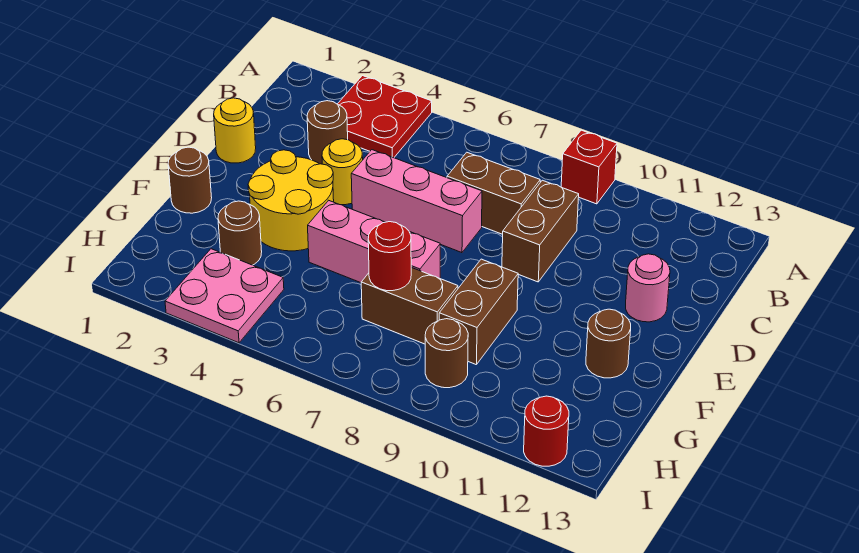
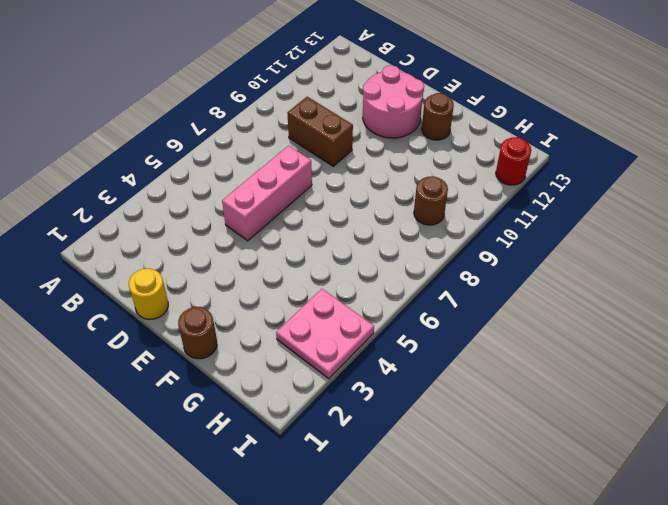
pink round brick D11:E12 level 1 -> pink round brick D12 level 1
none -> red plate A3:B4 level 1
none -> red brick A9 level 1
none -> brown round brick C3 level 1

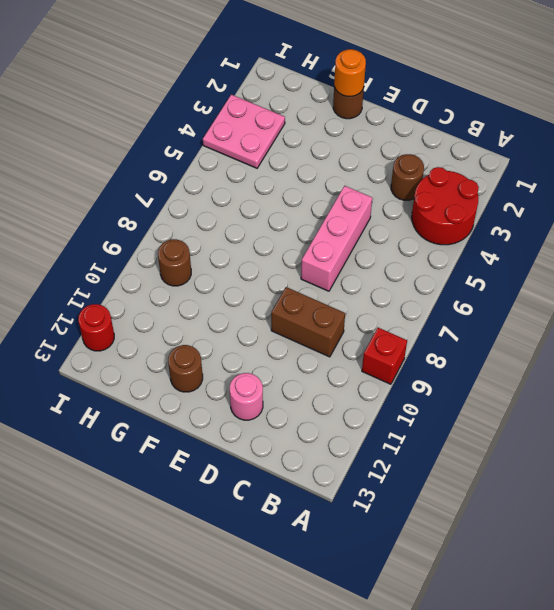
red round brick A3:B4 level 1 -> red plate A3:B4 level 1
orange round brick F1 level 2 -> none
none -> brown brick C7:C8 level 1
none -> yellow round brick D1 level 1
none -> yellow round brick D4 level 1

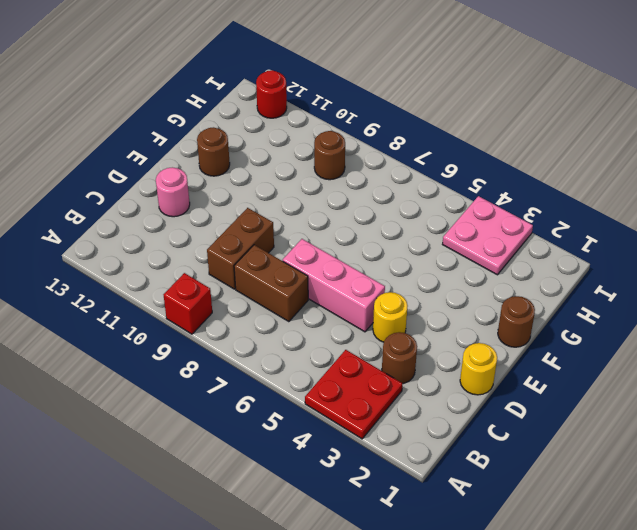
none -> yellow round brick E3:F4 level 1
none -> pink brick F5:F7 level 1
none -> brown brick F9:G9 level 1

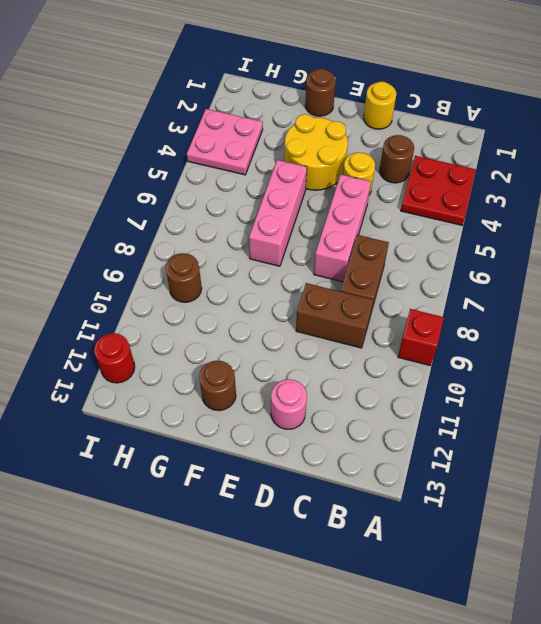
none -> brown brick F9:G9 level 1
none -> brown round brick G3 level 1
none -> brown brick G7:G8 level 1

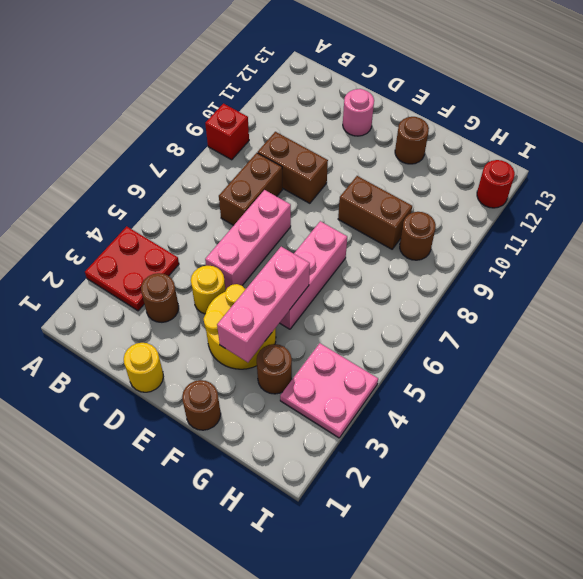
pink brick F3:F5 level 2 -> none
none -> brown brick G7:G8 level 1
none -> red round brick G7 level 2

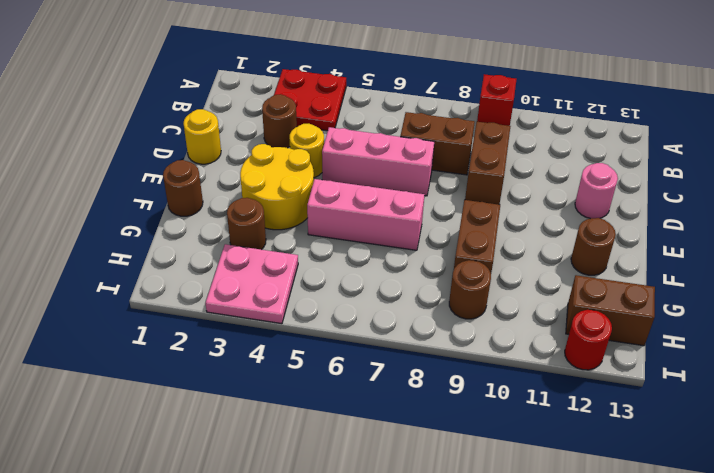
brown brick H12:H13 level 1 -> brown brick G7:G8 level 1
none -> red round brick G7 level 2

